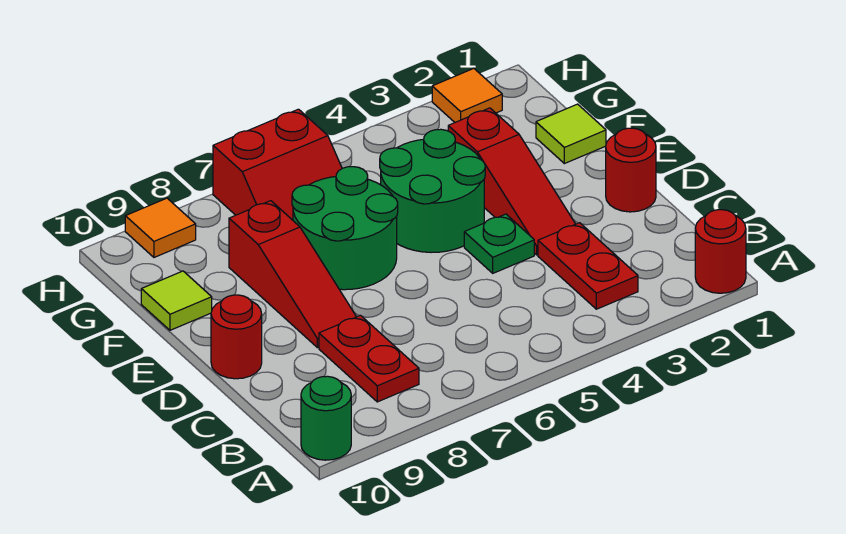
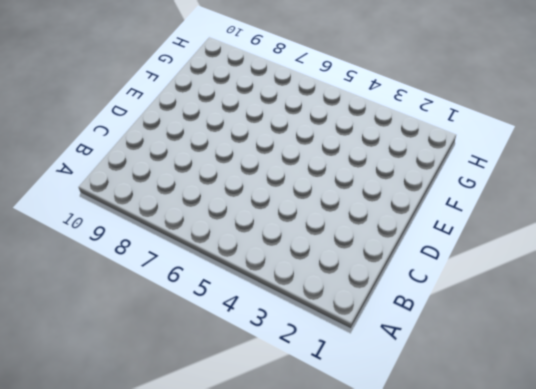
none -> red round brick A1 level 1
none -> green round brick A10 level 1
none -> red plate B3:C3 level 1

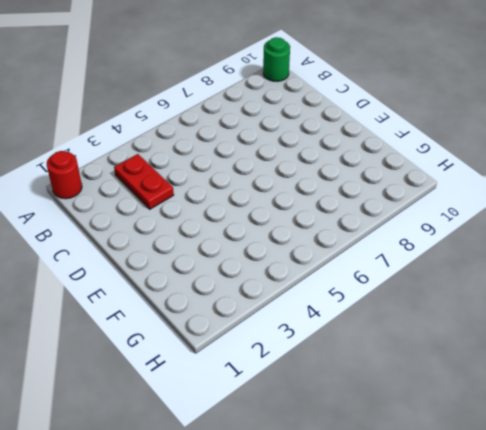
none -> red plate B8:C8 level 1
none -> red round brick D1 level 1
none -> red slope D3:F3 level 1 top F

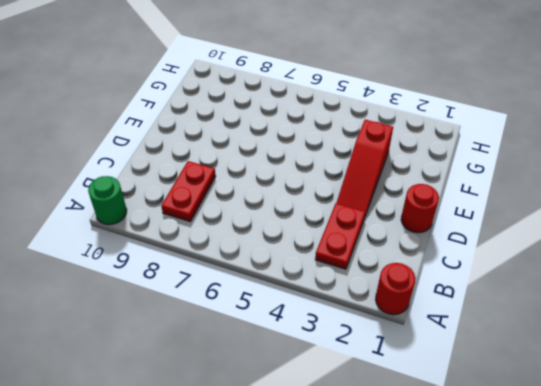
none -> green plate D4 level 1
none -> red slope D8:F8 level 1 top F
none -> red round brick D10 level 1

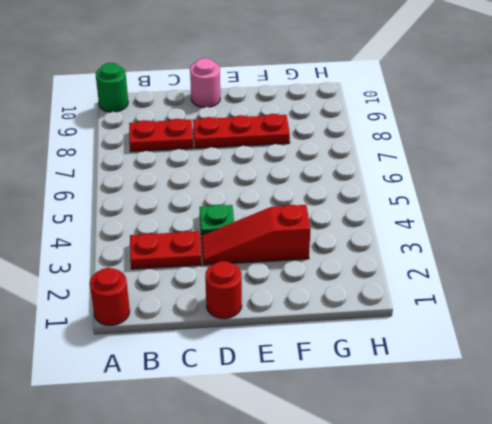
red plate D8:F8 level 1 -> red slope D8:F8 level 1 top F
pink round brick D10 level 1 -> red round brick D10 level 1
none -> green round brick E4:F5 level 1
none -> green round brick E6:F7 level 1
none -> lime tile F1 level 1

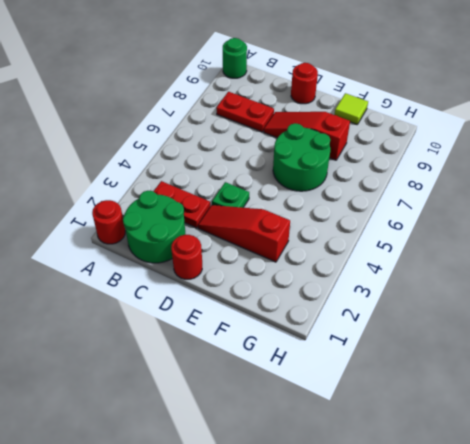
green round brick B1:C2 level 1 -> green round brick E4:F5 level 1
none -> lime tile F1 level 1
none -> red slope G6:H7 level 1 top H
none -> orange tile H2 level 1

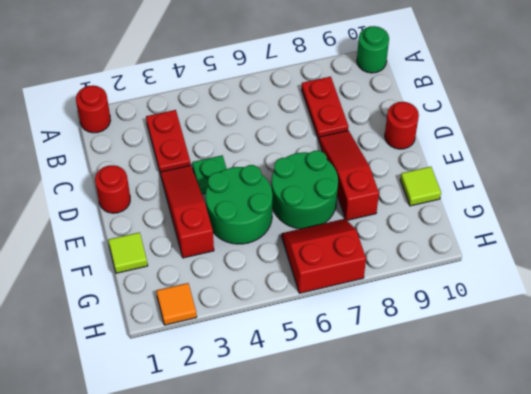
none -> orange tile H9 level 1

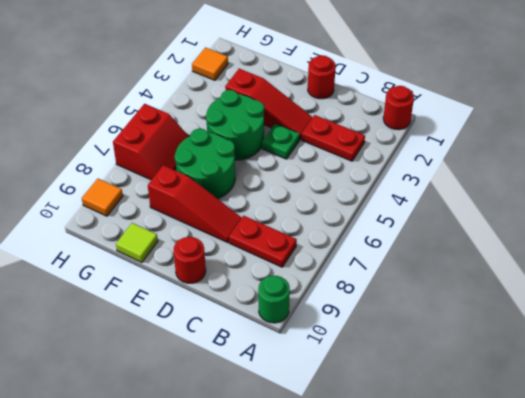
none -> lime tile F1 level 1

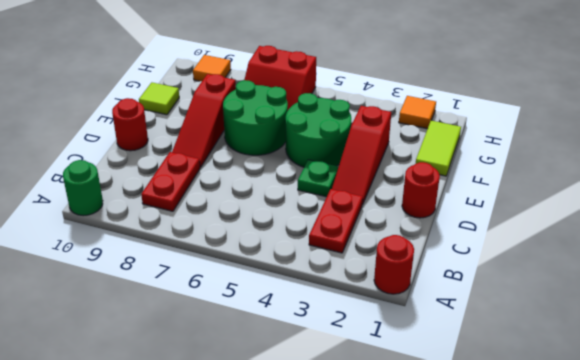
lime tile F1:G1 level 1 -> lime tile F1 level 1

